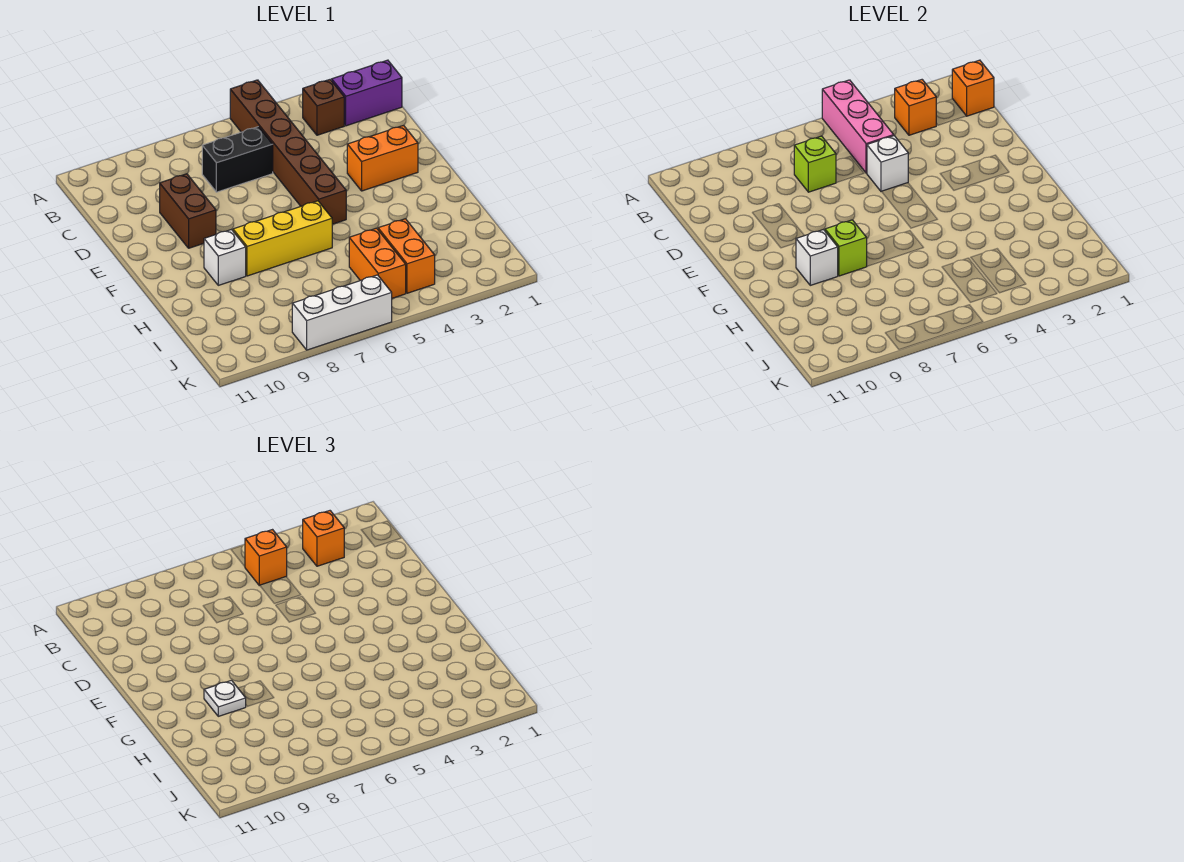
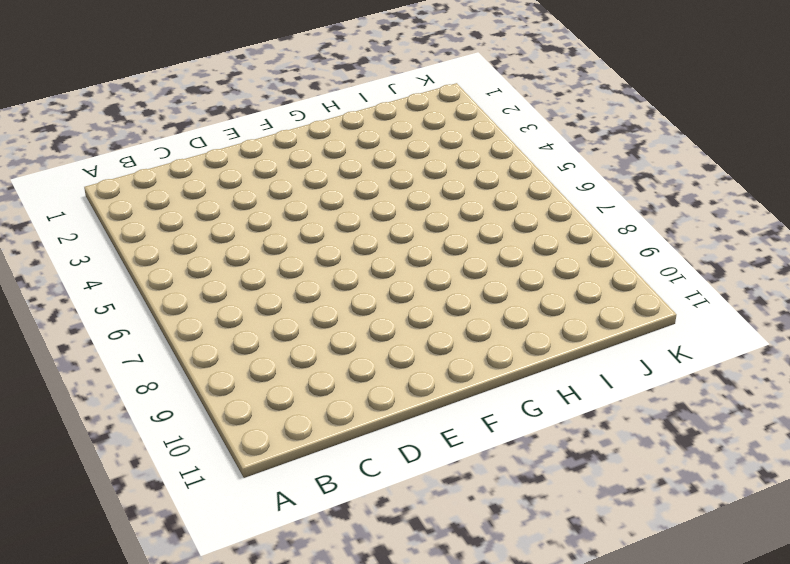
none -> brown brick A5:F5 level 1
none -> purple brick B1:B2 level 1
none -> brown brick B3 level 1

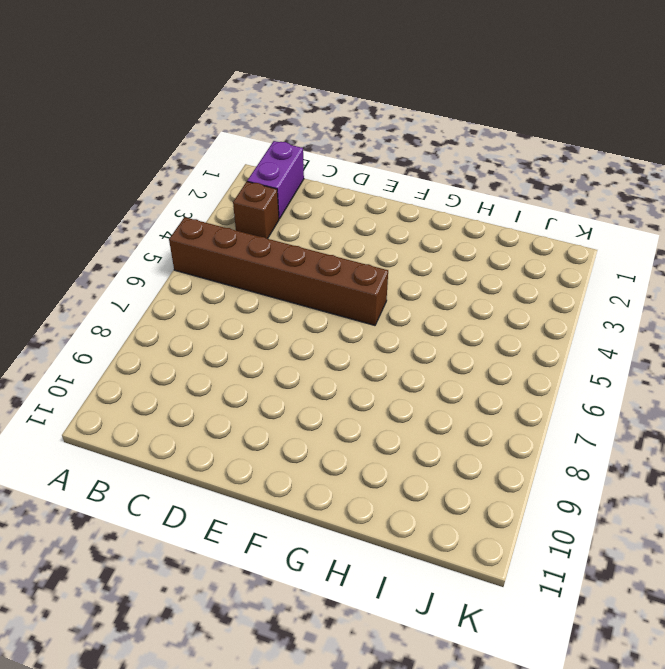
none -> black brick C6:C7 level 1
none -> brown brick D9:E9 level 1
none -> orange brick E2:E3 level 1

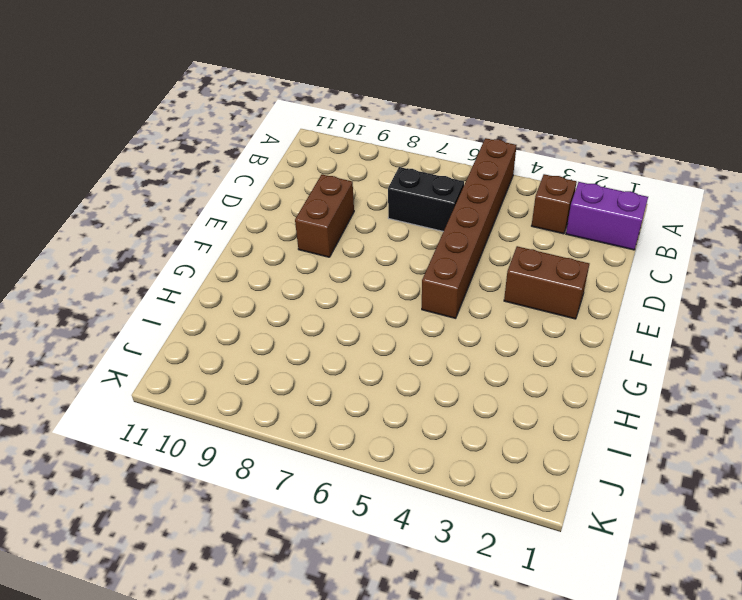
brown brick E2:E3 level 1 -> orange brick E2:E3 level 1
none -> yellow brick G6:G8 level 1
none -> white brick G9 level 1
none -> orange brick I4:J4 level 1

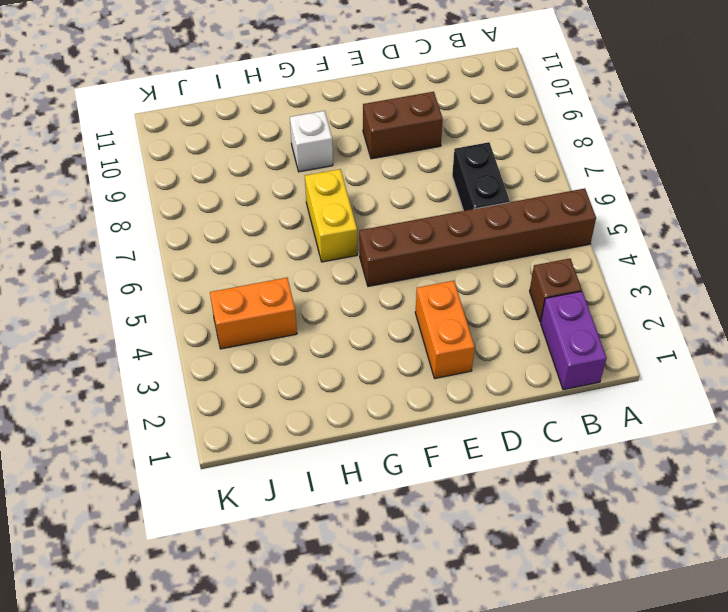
yellow brick G6:G7 level 1 -> yellow brick G6:G8 level 1
none -> orange brick I5:J5 level 1
none -> white brick K6:K8 level 1
none -> pink brick A5:C5 level 2

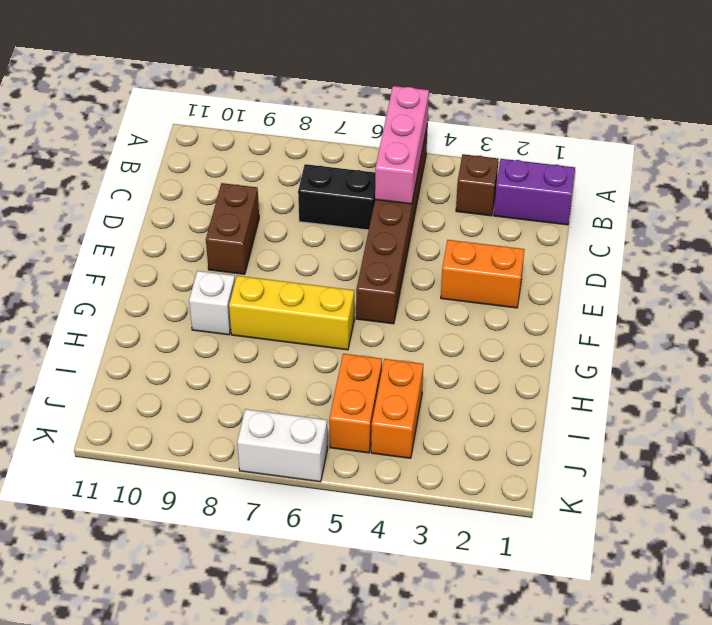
white brick K6:K7 level 1 -> white brick K6:K8 level 1
none -> orange brick B1 level 2
none -> orange brick B3 level 2
none -> lime brick C7 level 2

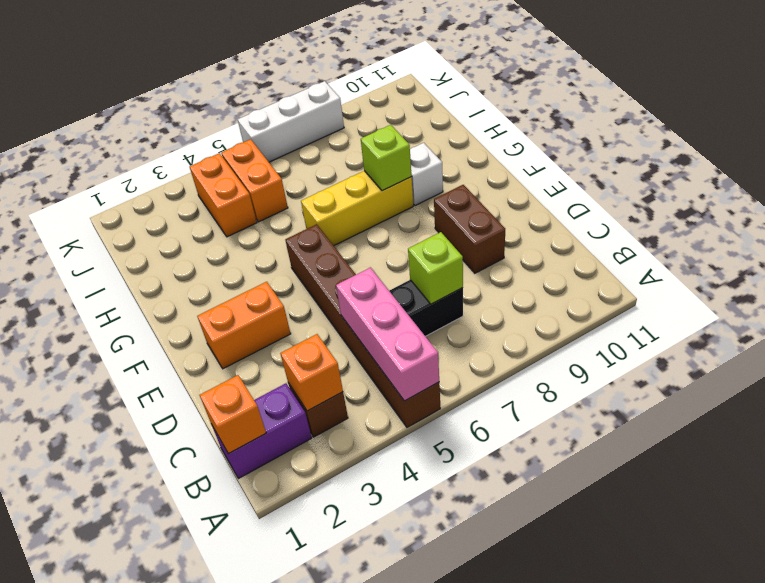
none -> white brick D5 level 2
none -> white brick G9 level 2
none -> orange brick B3 level 3

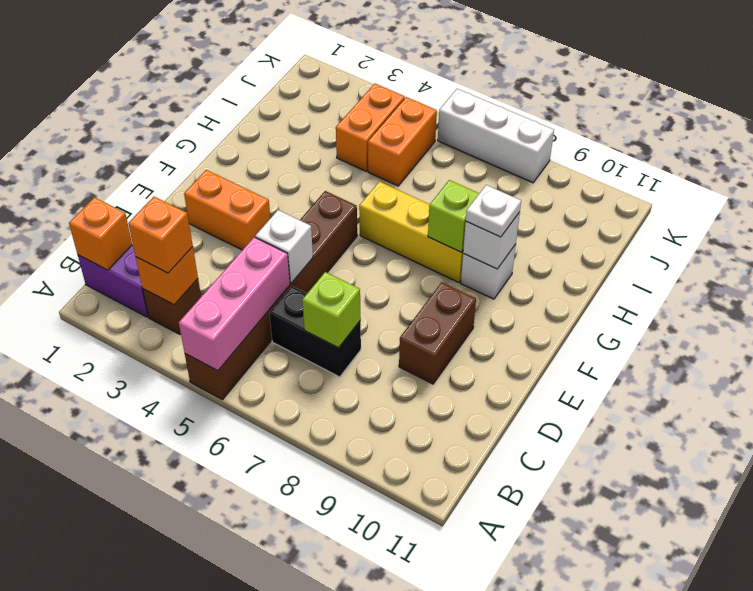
none -> orange brick B5 level 3

